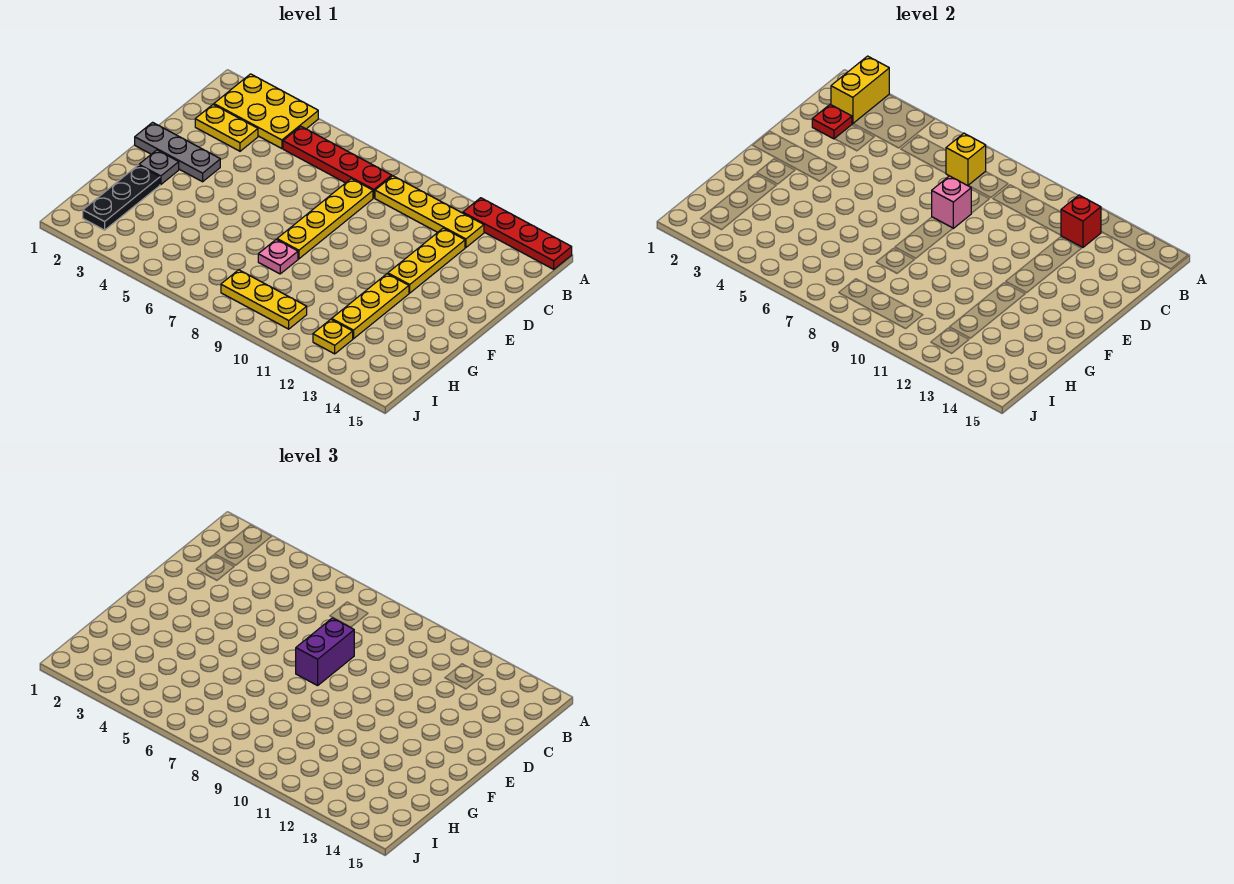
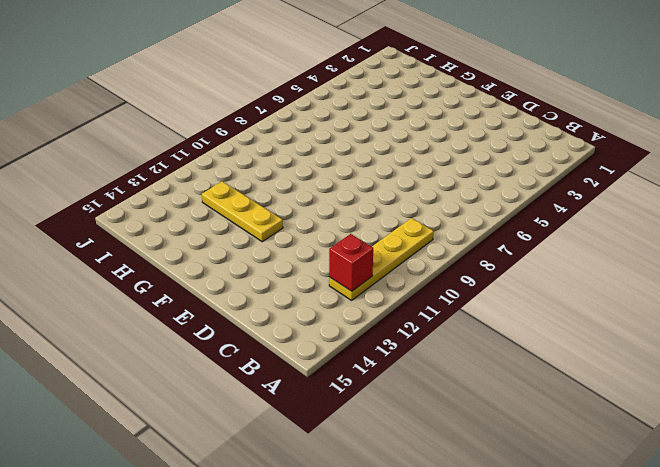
none -> yellow plate A2:B4 level 1
none -> red plate A12:A15 level 1
none -> red plate B5:B8 level 1

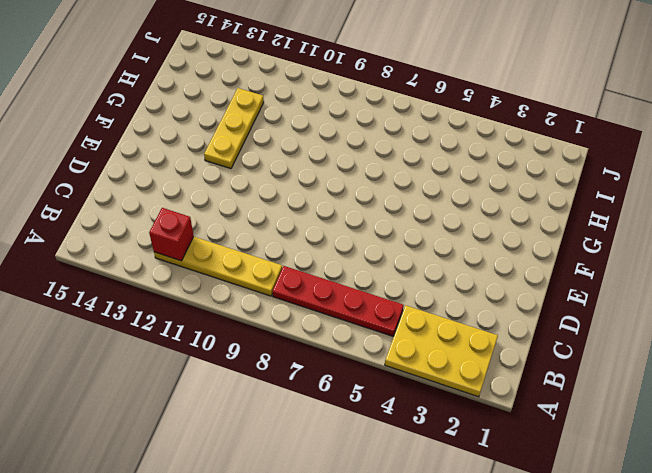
none -> red plate A12:A15 level 1
none -> yellow plate C2:C3 level 1
none -> yellow plate C8:F8 level 1

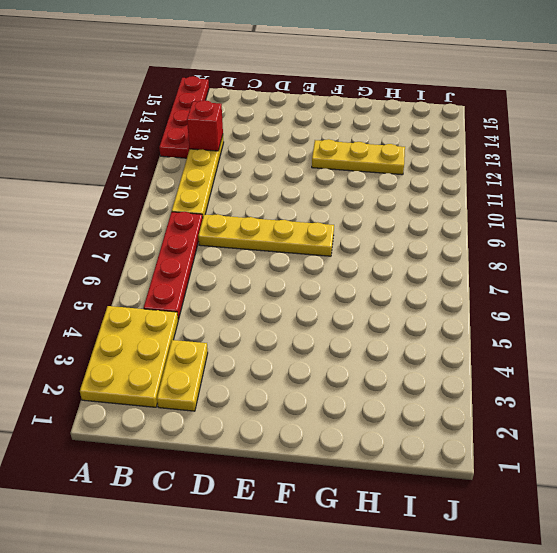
none -> yellow plate C12:E12 level 1
none -> grey plate E1:E3 level 1
none -> grey plate F2 level 1

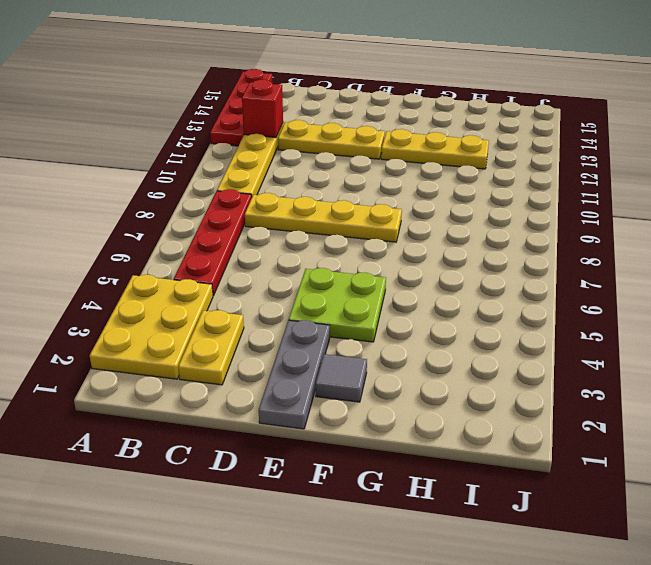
lime plate E4:F5 level 1 -> none
grey tile F2 level 1 -> grey plate F2 level 1
none -> black plate G2:I2 level 1
none -> pink plate G8 level 1
none -> yellow plate I8:I10 level 1

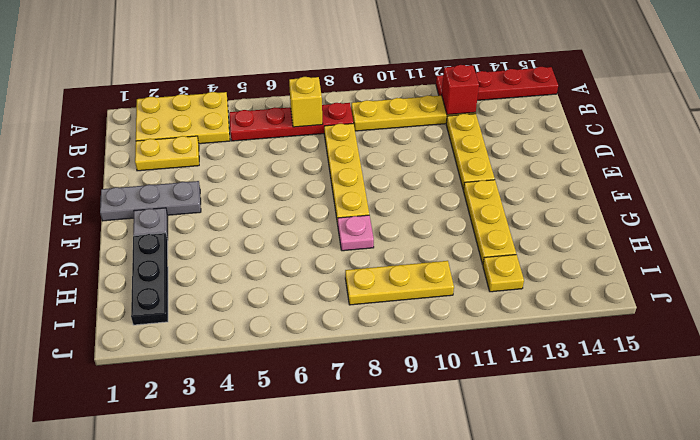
none -> yellow brick A2:B2 level 2
none -> red plate C2 level 2
none -> pink brick D8 level 2

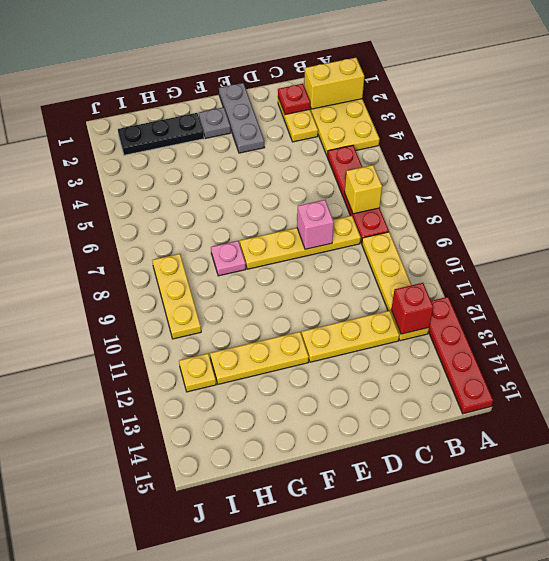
none -> purple brick D8:E8 level 3

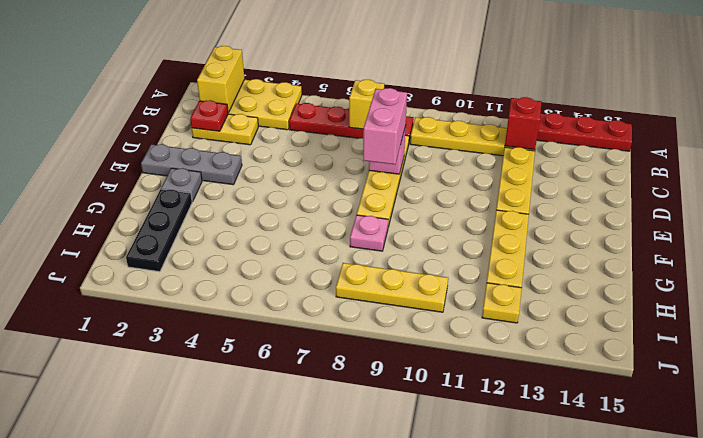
pink brick D8:E8 level 3 -> purple brick D8:E8 level 3

